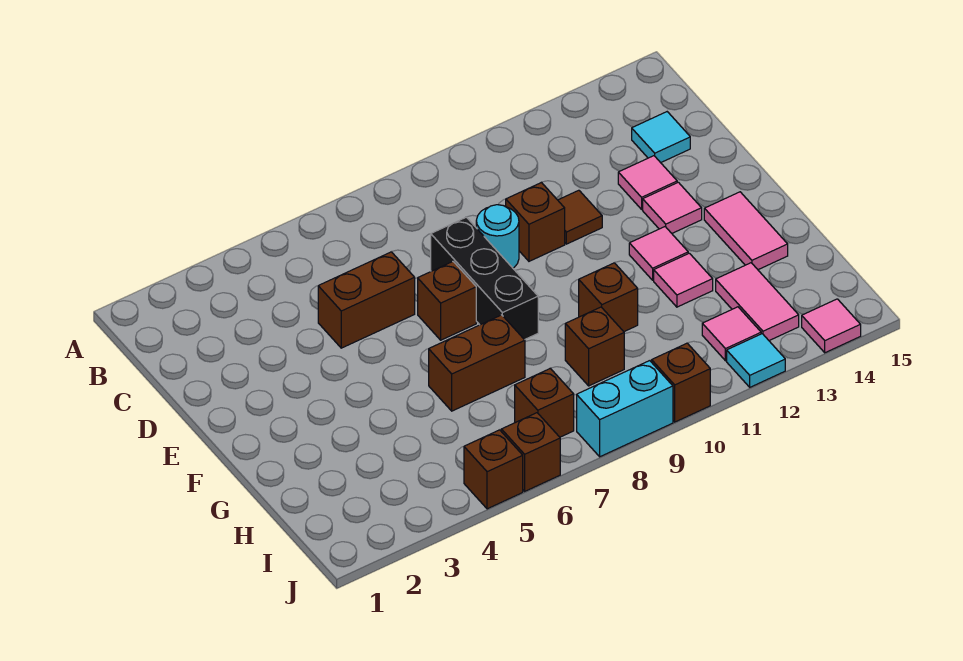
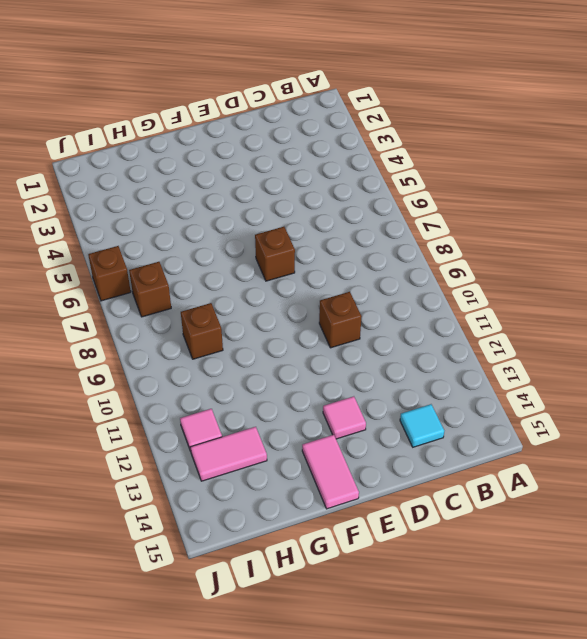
pink tile F14:F15 level 1 -> pink tile F14:G14 level 1
none -> brown brick D5:D6 level 1
none -> black brick D8:F8 level 1
none -> cyan round brick D9 level 1

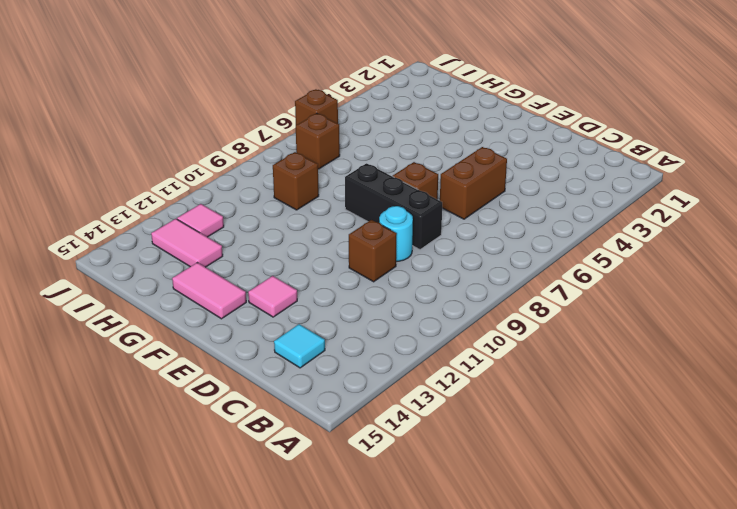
none -> brown tile D11 level 1
none -> pink tile D13 level 1
none -> pink tile F12 level 1

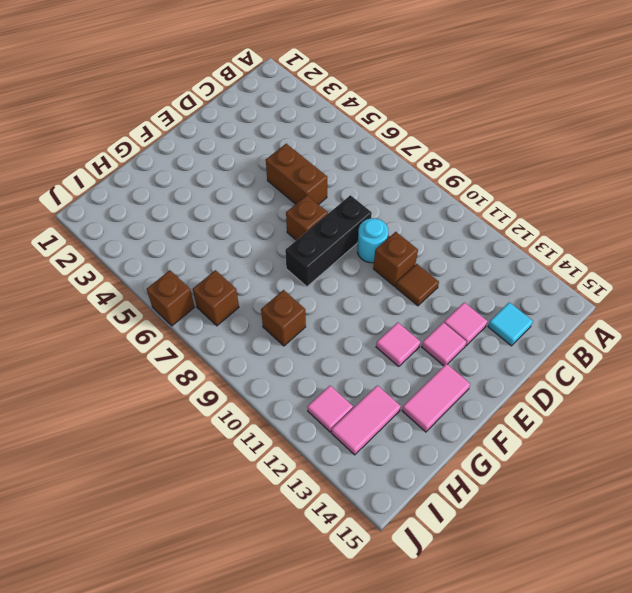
none -> brown brick G6:G7 level 1
none -> brown brick G10 level 1
none -> pink tile G12 level 1

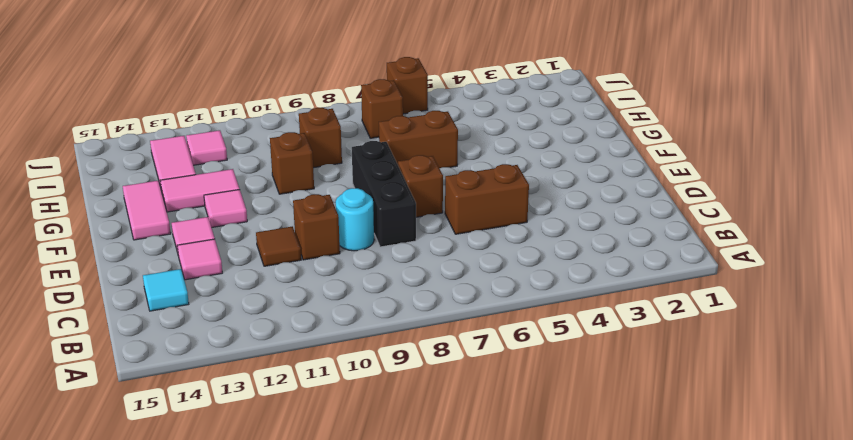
pink tile G12:G13 level 1 -> pink tile G12 level 1
none -> brown brick J5 level 1
none -> cyan brick J8:J9 level 1
none -> brown brick J10 level 1

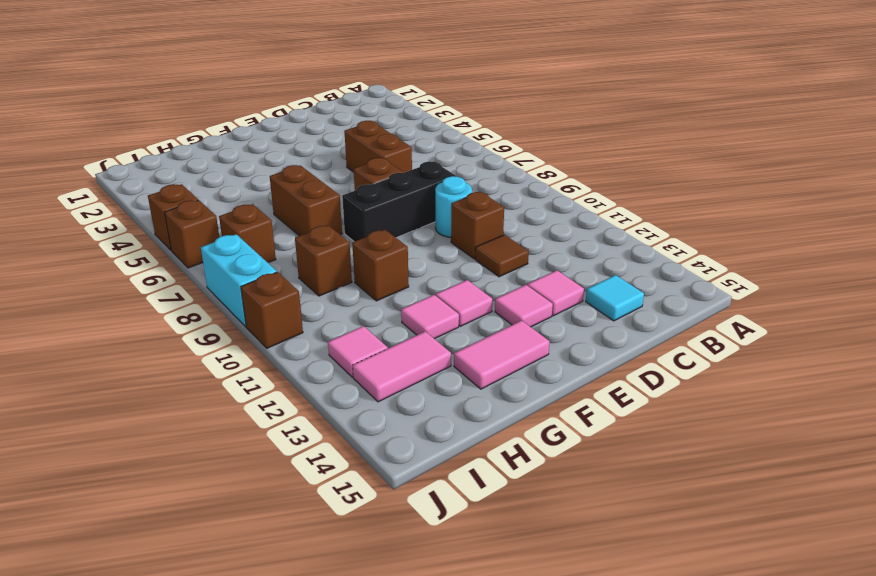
none -> cyan tile J12 level 1
none -> pink tile J14 level 1

